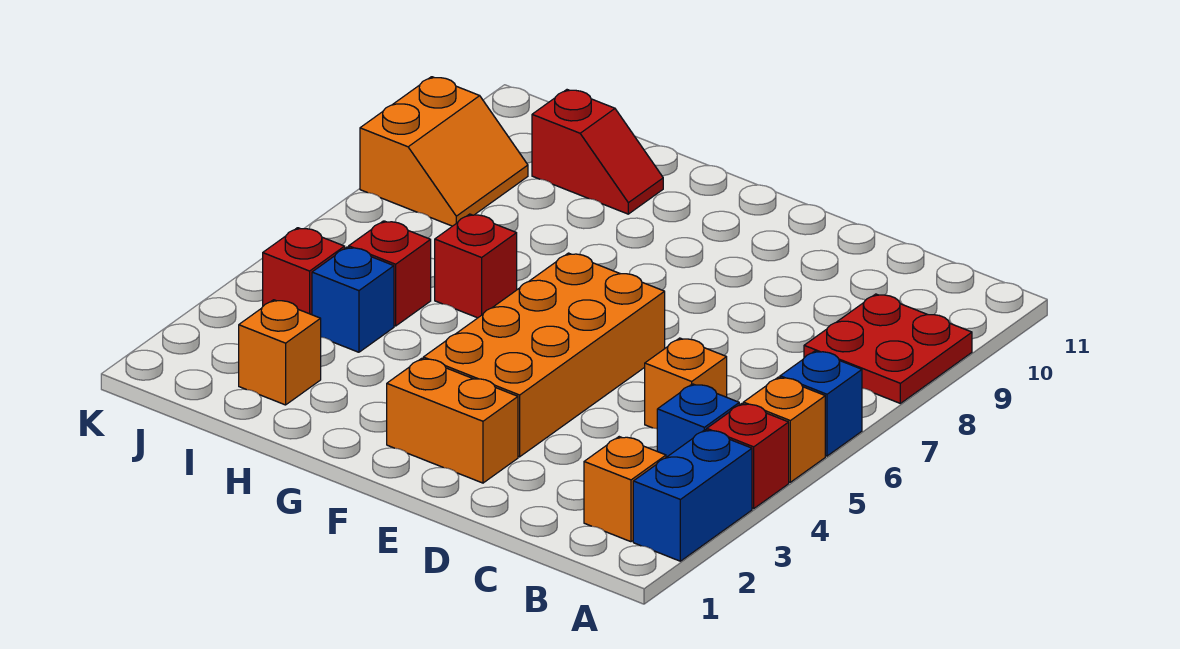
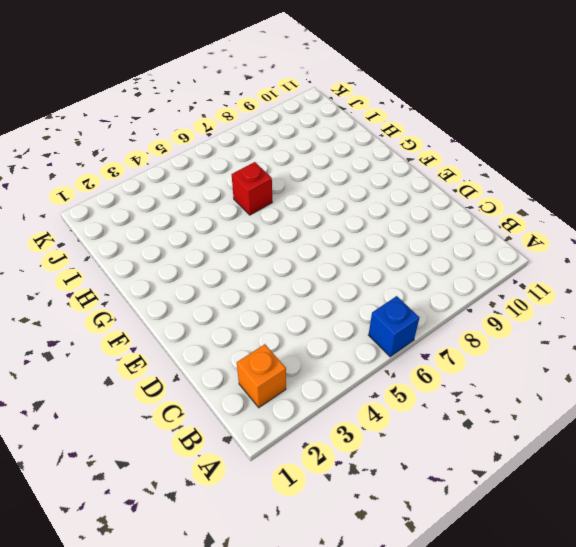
none -> blue brick A2:A3 level 1
none -> red brick A4 level 1
none -> orange brick A5 level 1

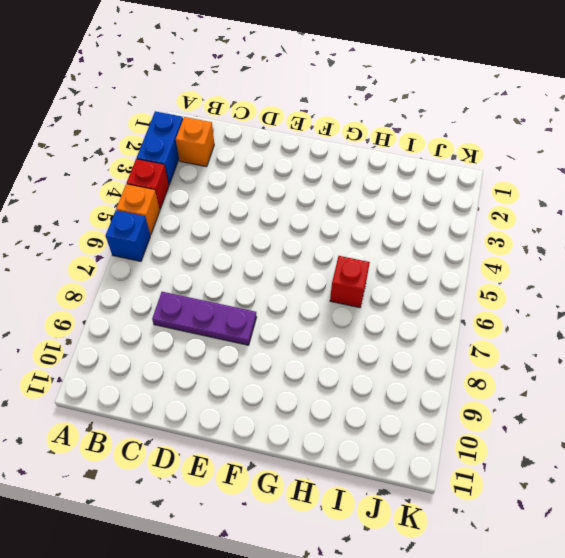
purple plate C8:E8 level 1 -> none
none -> red plate A8:B9 level 1
none -> blue brick B4 level 1
none -> orange brick C5 level 1

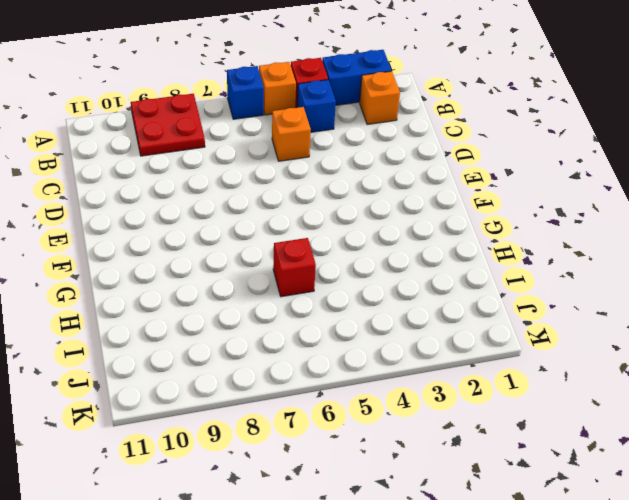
none -> orange brick E2:F2 level 1
none -> orange brick E3:F6 level 1
none -> red slope H10:I10 level 1 top I

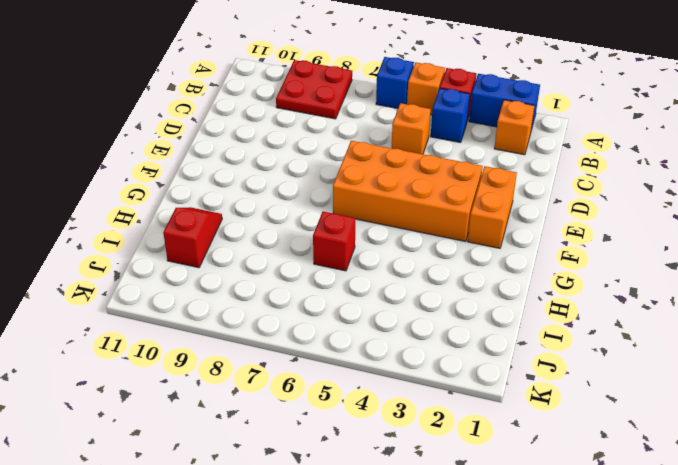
none -> orange brick I2 level 1
none -> blue brick I4 level 1
none -> red brick I5 level 1

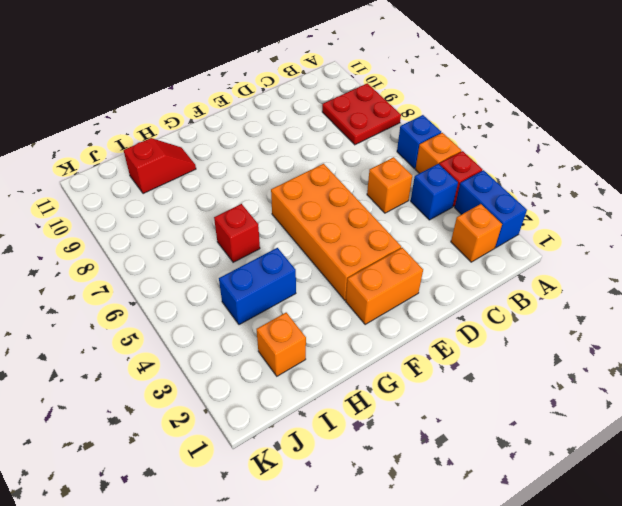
blue brick H4:I4 level 1 -> blue brick I4 level 1
none -> red brick I5 level 1
none -> red brick J4 level 1
none -> orange slope J8:K9 level 1 top K

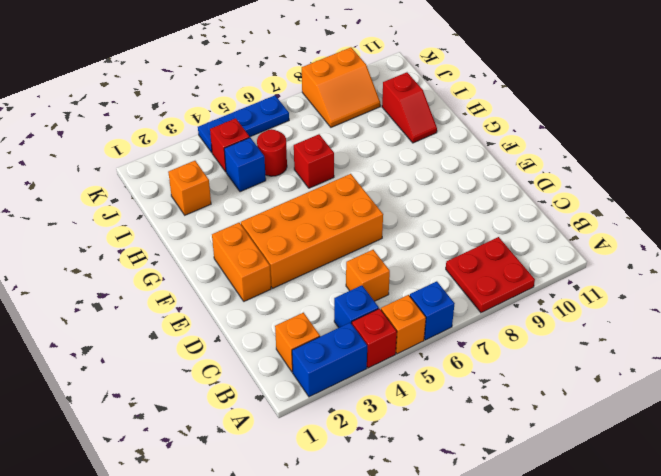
red round brick I5 level 1 -> red brick I5 level 1
blue plate K4:K6 level 1 -> none

